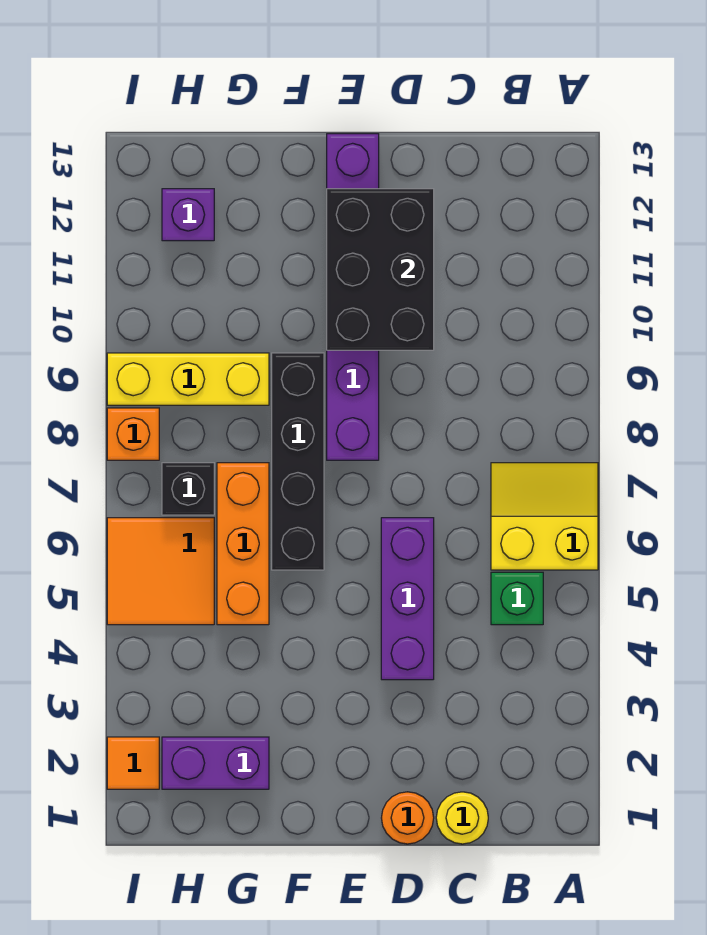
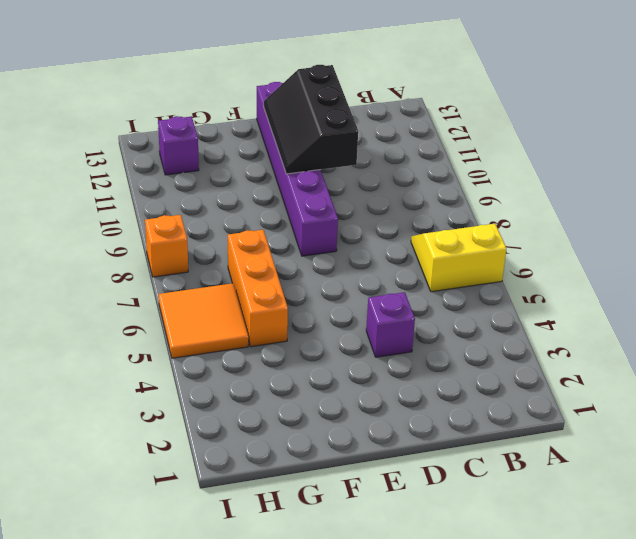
purple brick D4 level 1 -> purple brick D4:D6 level 1
black slope D10:E12 level 2 top D -> black brick D10:E12 level 2
none -> green brick B5 level 1
none -> yellow round brick C1 level 1
none -> orange round brick D1 level 1

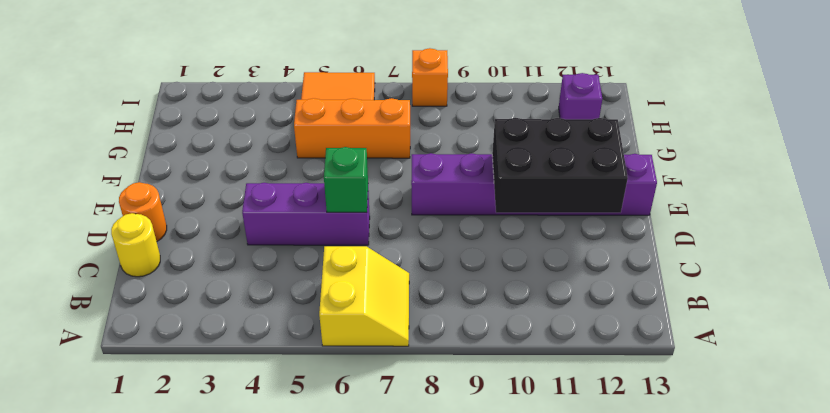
green brick D6 level 2 -> green brick B5 level 1
none -> black brick F6:F9 level 1
none -> purple brick G2:H2 level 1
none -> yellow brick G9:I9 level 1

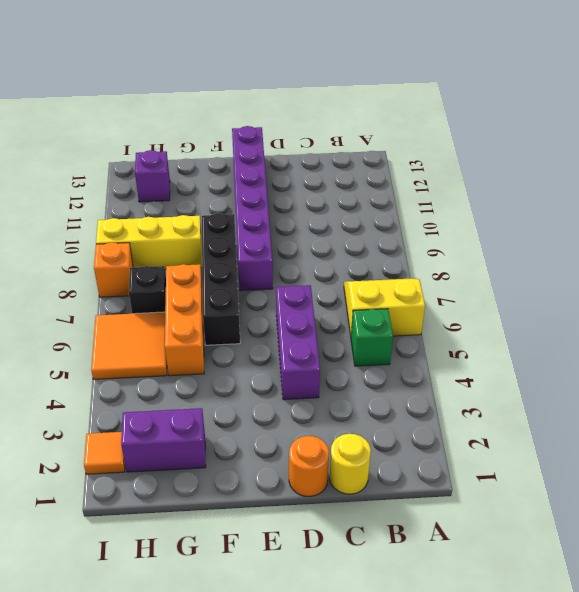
none -> black brick D10:E12 level 2

